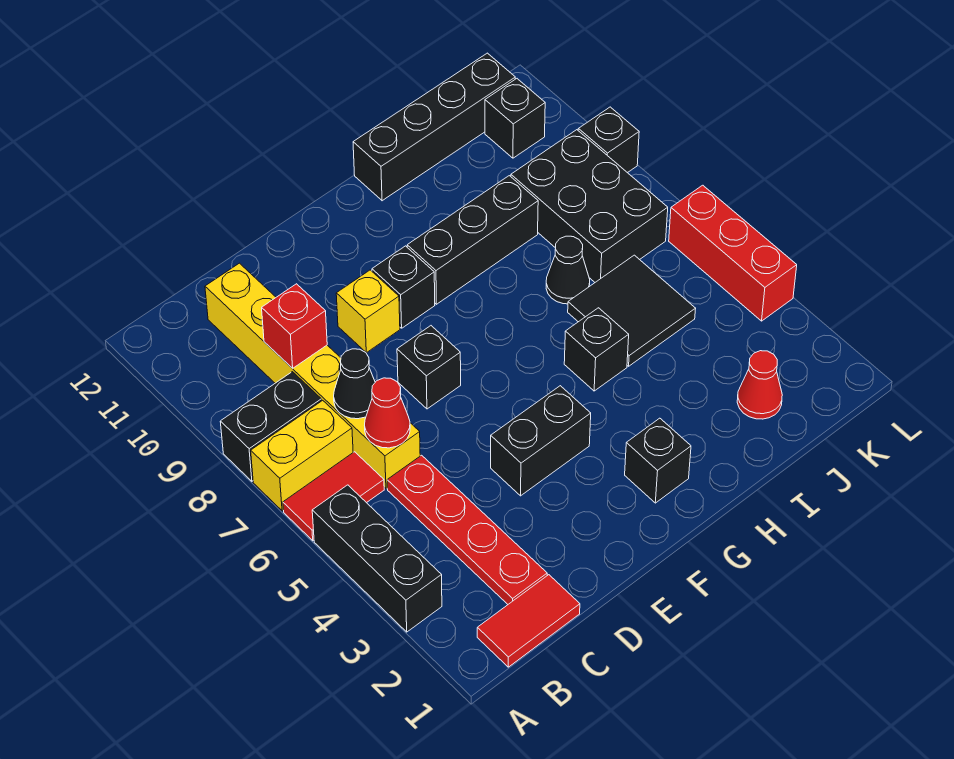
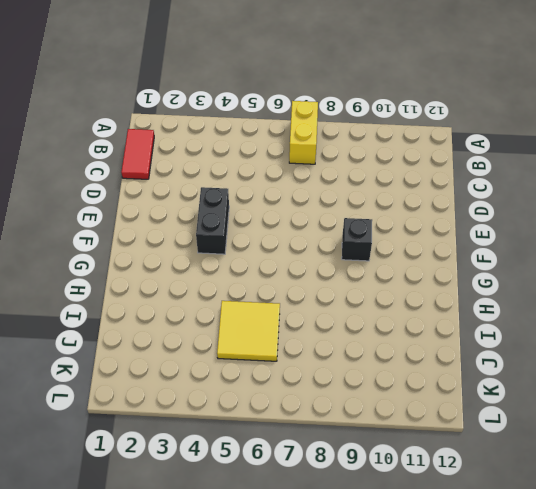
yellow tile I5:J6 level 1 -> black tile I5:J6 level 1
none -> black brick A3:A5 level 1
none -> red tile A6:B6 level 1
none -> black brick A8:B8 level 1

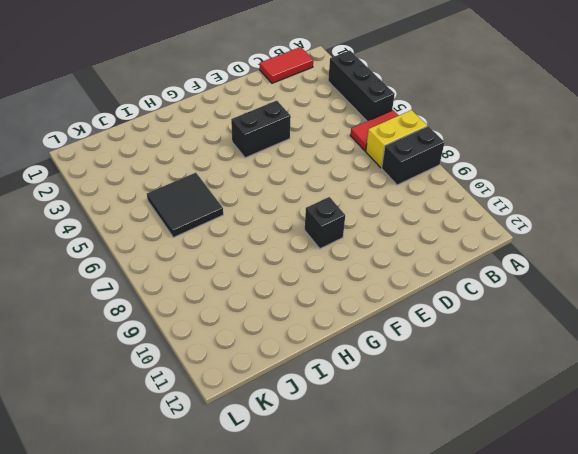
none -> red plate C2:C5 level 1
none -> yellow brick C6:C11 level 1
none -> black brick E7 level 1

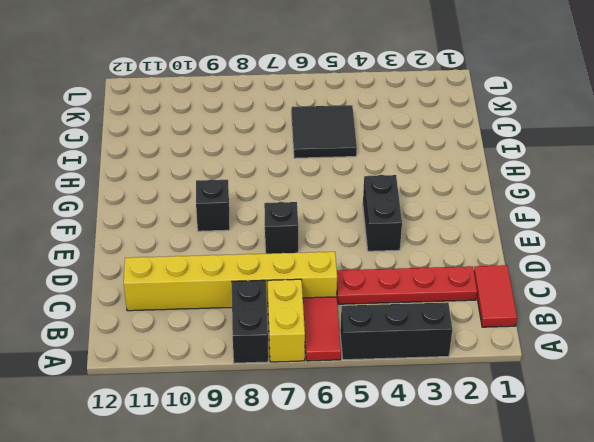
none -> yellow brick E9 level 1
none -> black brick G2 level 1
none -> black brick G9:I9 level 1

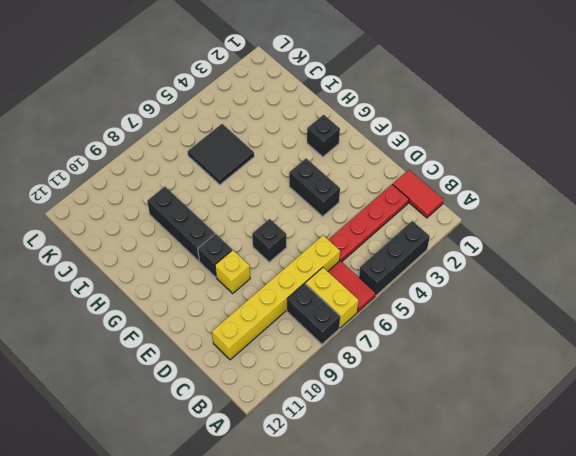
none -> black brick H5 level 1
none -> black brick H12:K12 level 1
none -> black cone I7 level 1

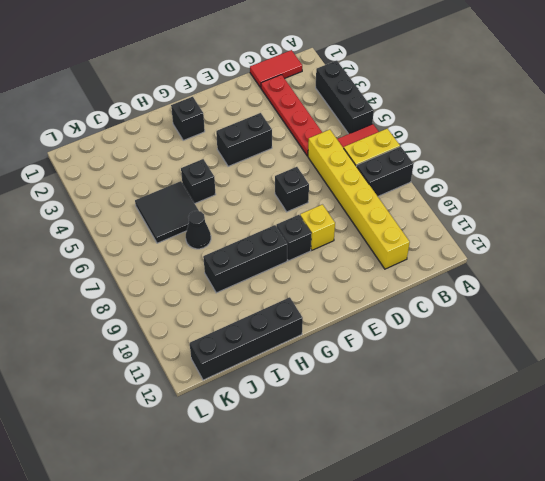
none -> red cone J2 level 1
none -> black brick J7:K9 level 1
none -> black brick K11 level 1

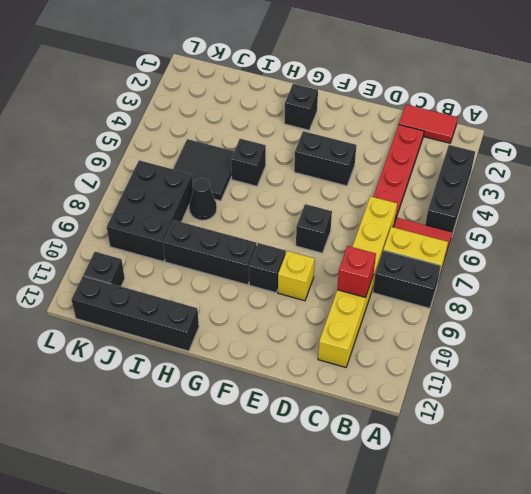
none -> red cone J2 level 1
none -> red brick L4:L6 level 1
none -> black brick L9 level 1

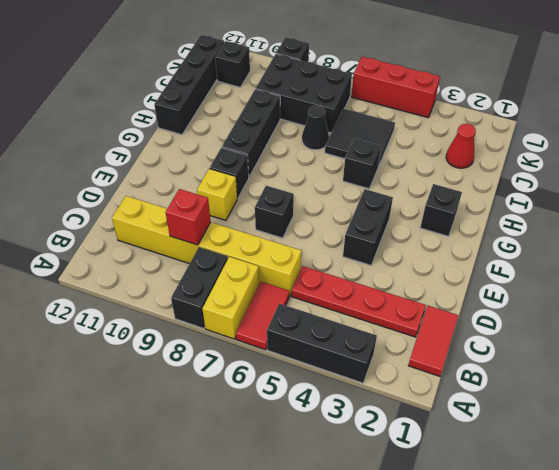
none -> red cone C6 level 2
none -> black cone C7 level 2

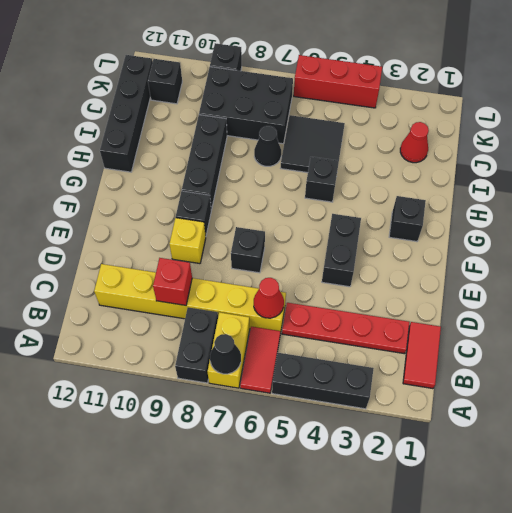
black cone A7 level 2 -> black cone C7 level 2

